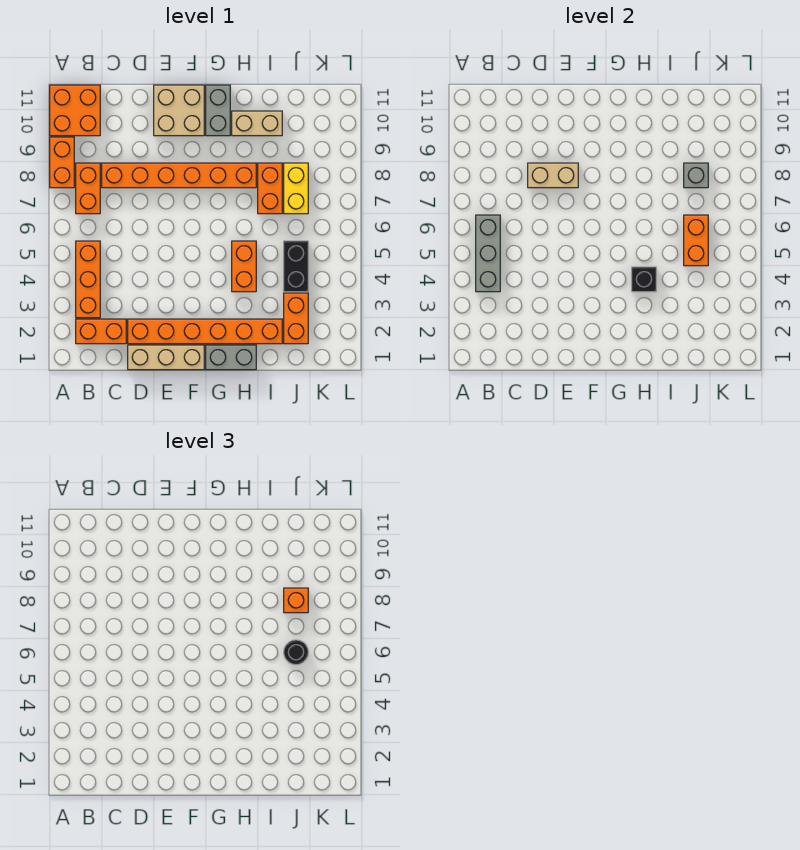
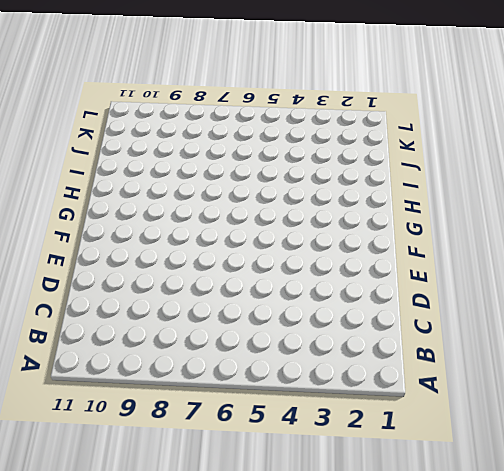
none -> orange brick A8:A9 level 1
none -> orange brick A10:B11 level 1
none -> orange brick B2:C2 level 1

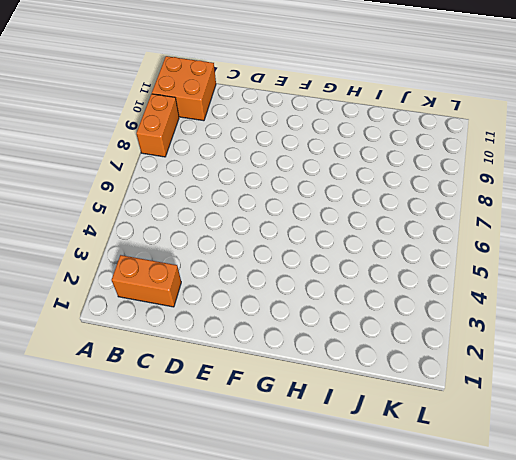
none -> orange brick B3:B5 level 1
none -> orange brick B7:B8 level 1
none -> orange brick C8:H8 level 1

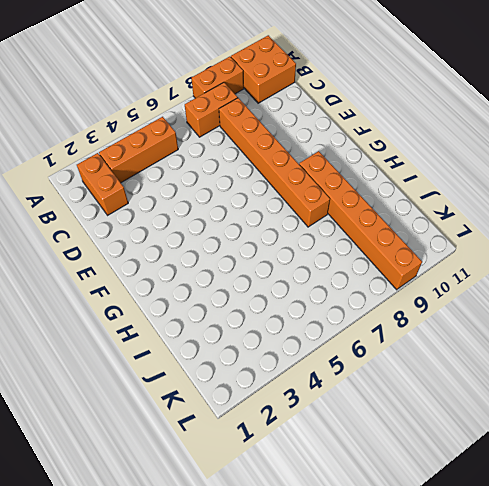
orange brick G9:L9 level 1 -> orange brick D2:I2 level 1
none -> tan brick D1:F1 level 1
none -> tan brick E10:F11 level 1
none -> grey brick G1:H1 level 1

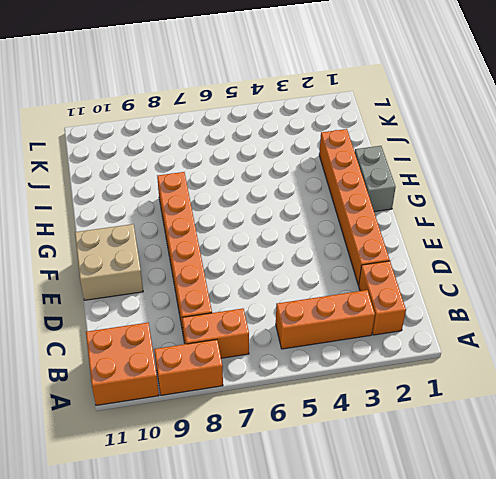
none -> tan brick D1:F1 level 1
none -> grey brick G10:G11 level 1
none -> orange brick H4:H5 level 1

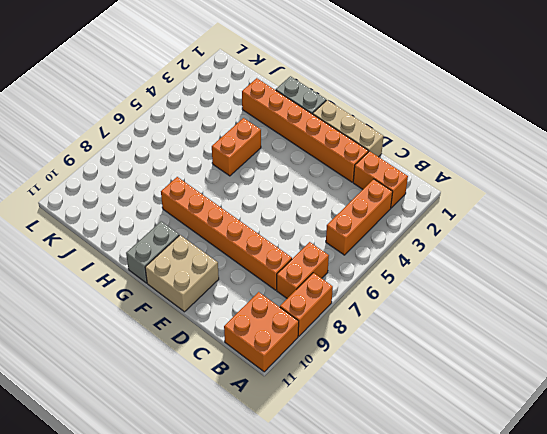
none -> tan brick H10:I10 level 1
none -> orange brick I7:I8 level 1
none -> orange brick J2:J3 level 1

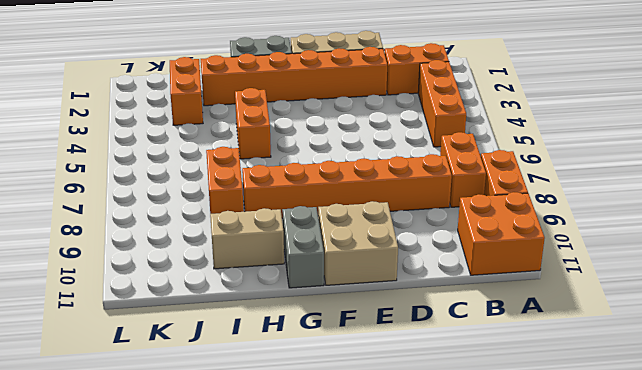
none -> black brick J4:J5 level 1
none -> yellow brick J7:J8 level 1
none -> grey brick B4:B6 level 2

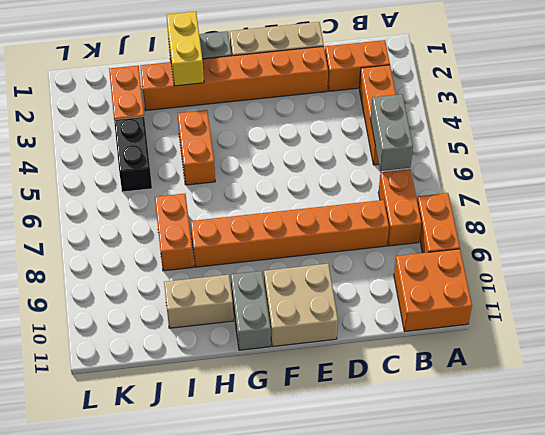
grey brick B5:B6 level 2 -> grey brick B4:B6 level 2
yellow brick H1:H2 level 2 -> yellow brick J7:J8 level 1
none -> tan brick D8:E8 level 2
none -> black brick H4 level 2
none -> orange brick J5:J6 level 2

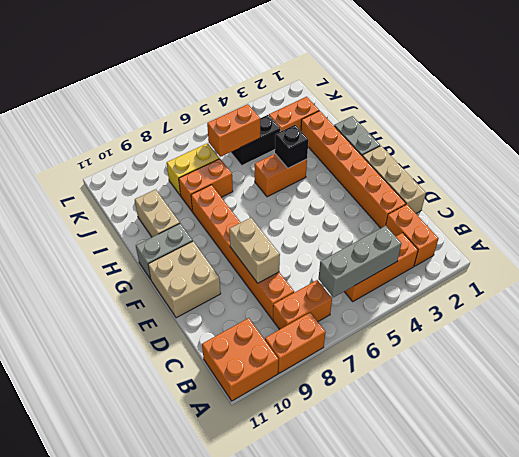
none -> grey brick J8 level 2
none -> black round brick J6 level 3
none -> orange brick J8 level 3

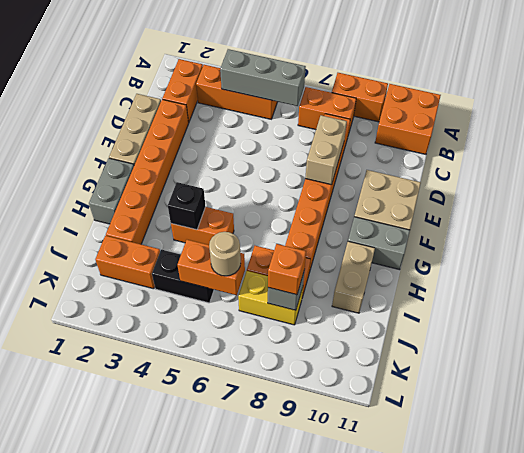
tan round brick J6 level 3 -> black round brick J6 level 3

